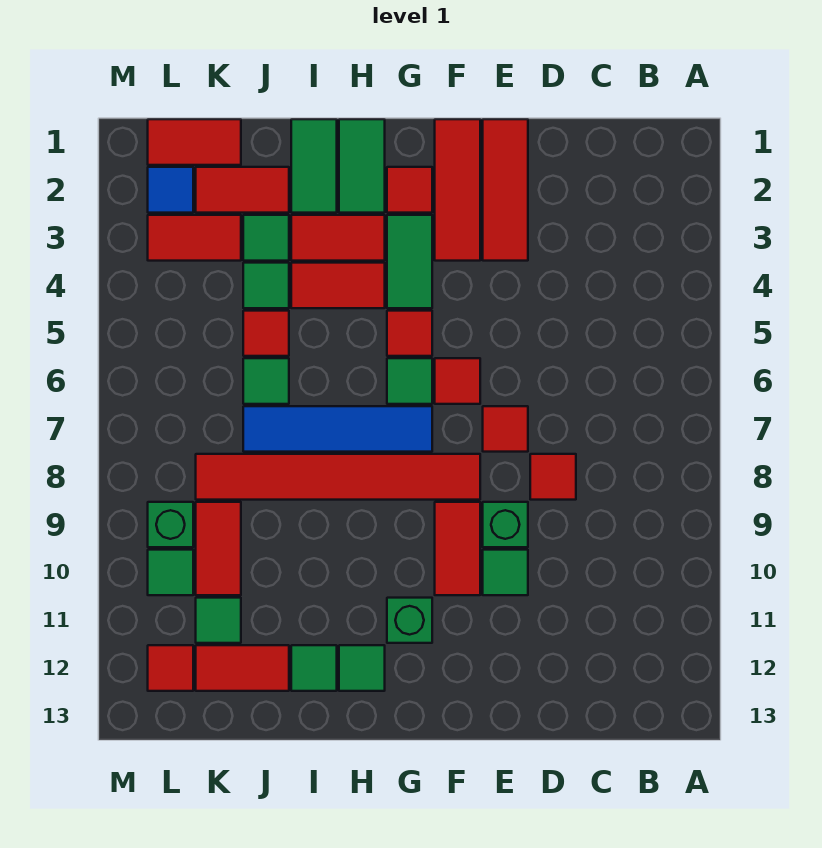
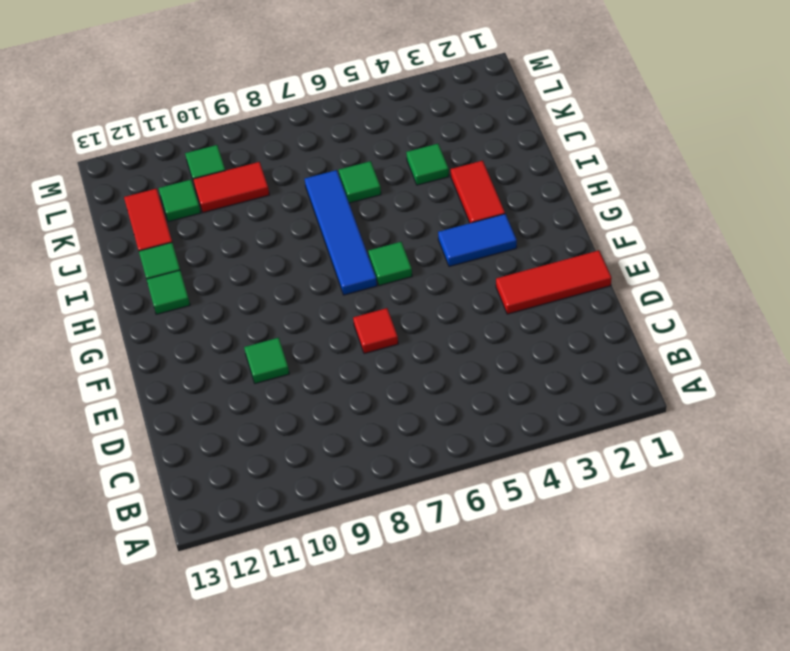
blue tile G3:G4 level 1 -> green tile G3:G4 level 1
none -> red tile D8 level 1
none -> green brick E9 level 1
none -> red tile F1:F3 level 1
none -> red tile F6 level 1

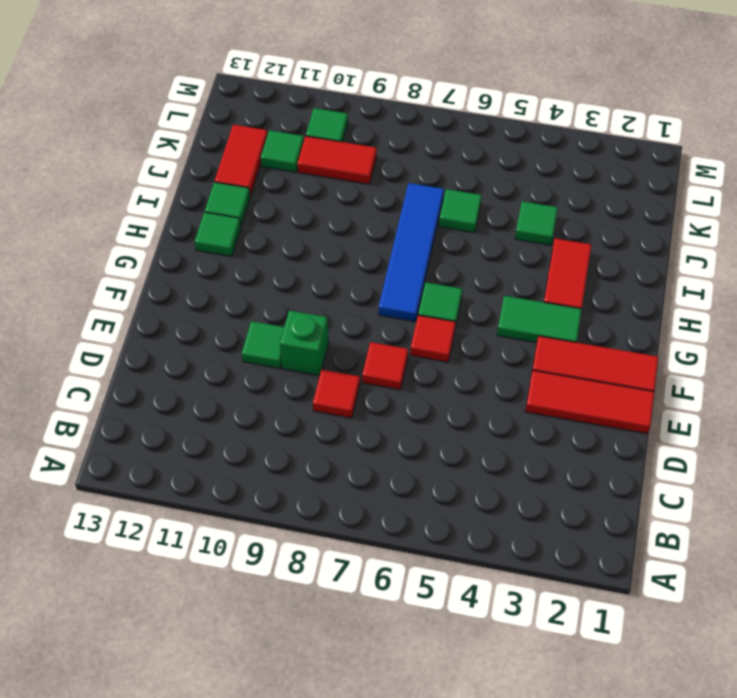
none -> red tile F8:K8 level 1
none -> red tile F9:F10 level 1
none -> red tile G2 level 1
none -> red tile G5 level 1

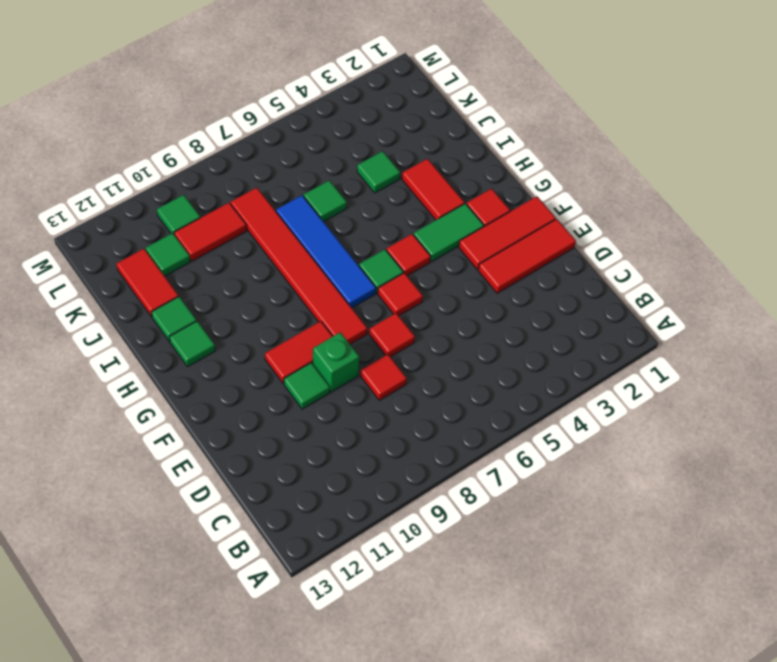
none -> green brick G11 level 1
none -> green tile H1:H2 level 1
none -> red tile H4:I4 level 1
none -> green tile I1:I2 level 1

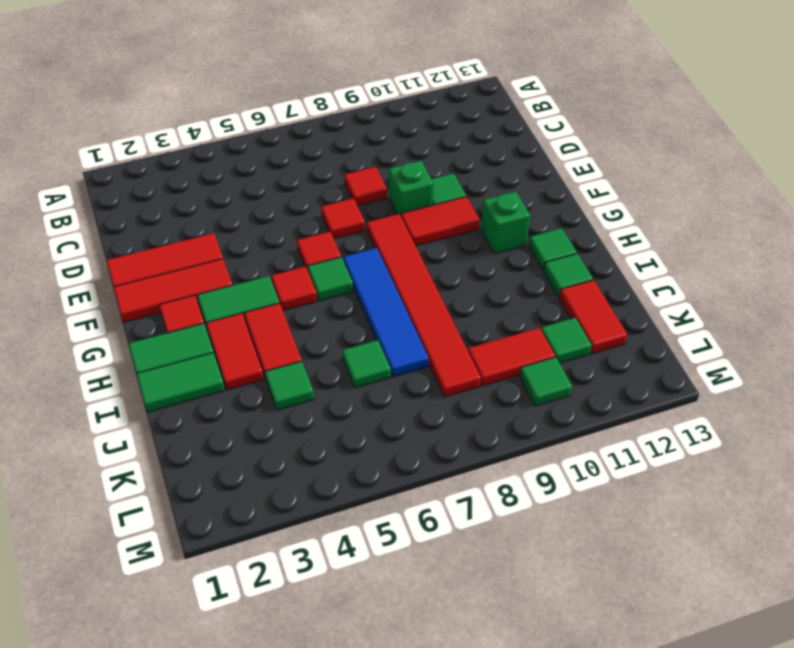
none -> red tile J2:K2 level 1
none -> green tile J3 level 1
none -> red tile J5 level 1
none -> red tile K1:L1 level 1

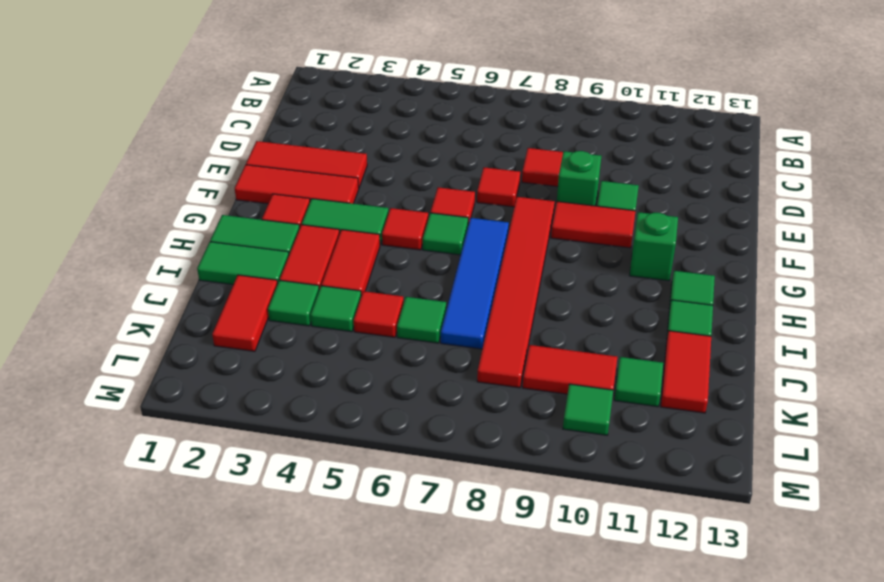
none -> red tile K1:L1 level 1
none -> red tile K3:L3 level 1
none -> blue tile L2 level 1
none -> green brick L9 level 1

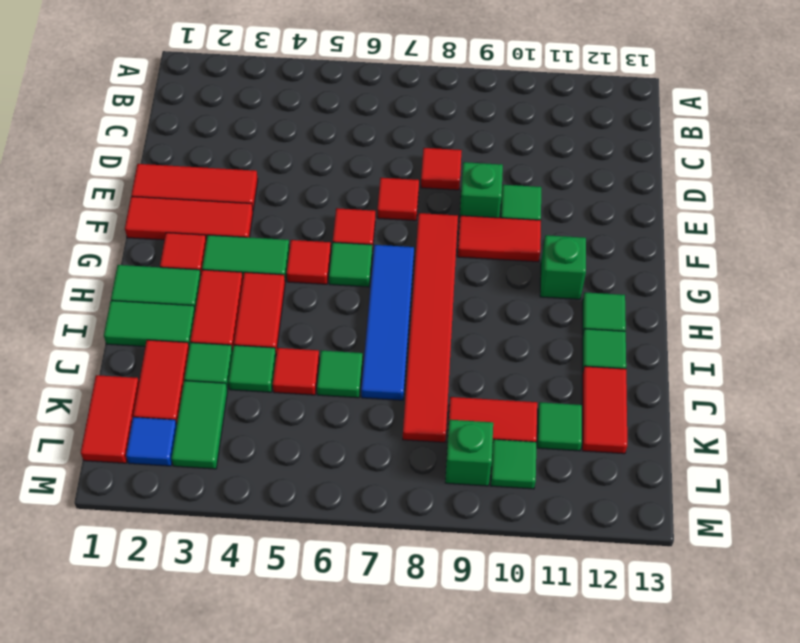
green tile K3:L3 level 1 -> red tile K3:L3 level 1
none -> red tile L12 level 1

